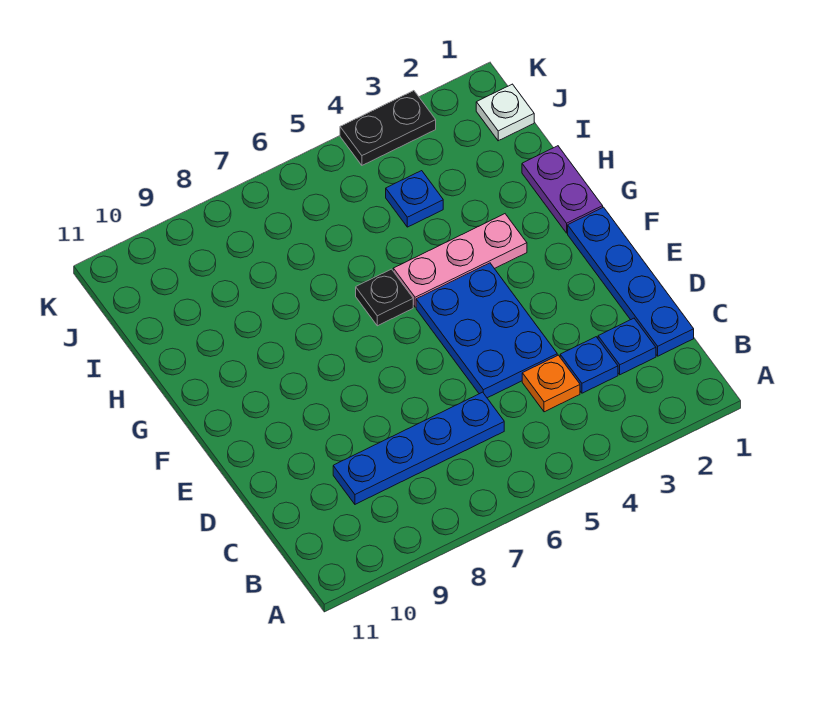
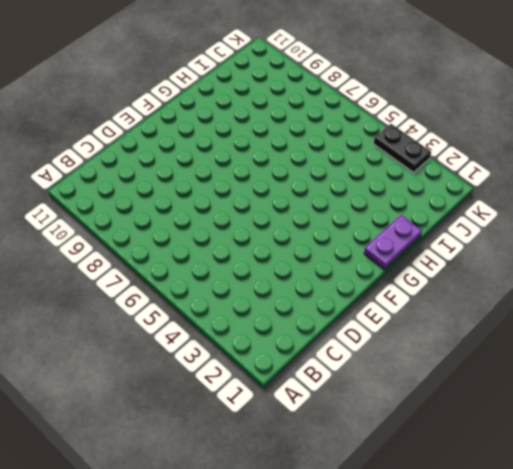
none -> blue plate C1:F1 level 1
none -> blue plate C2 level 1
none -> blue plate C3 level 1

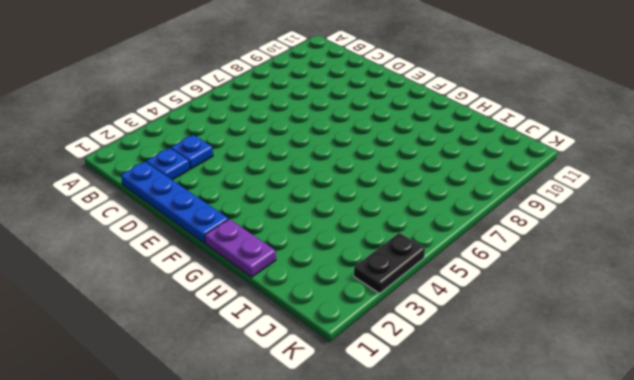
none -> orange plate C4 level 1
none -> blue plate C6:C9 level 1
none -> blue plate D4:F5 level 1

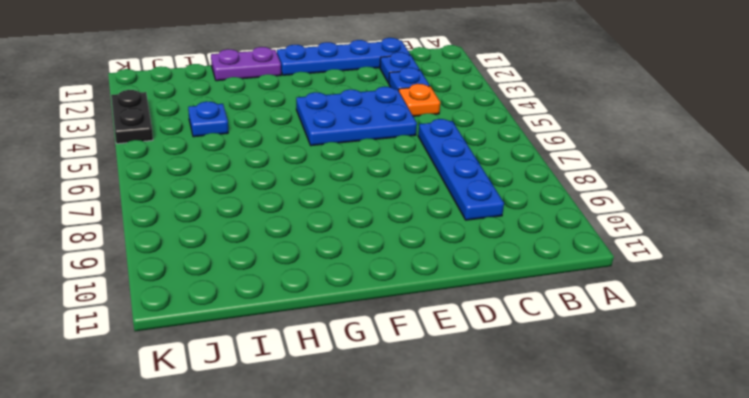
none -> pink plate G3:G5 level 1
none -> black plate G6 level 1
none -> white plate J1 level 1

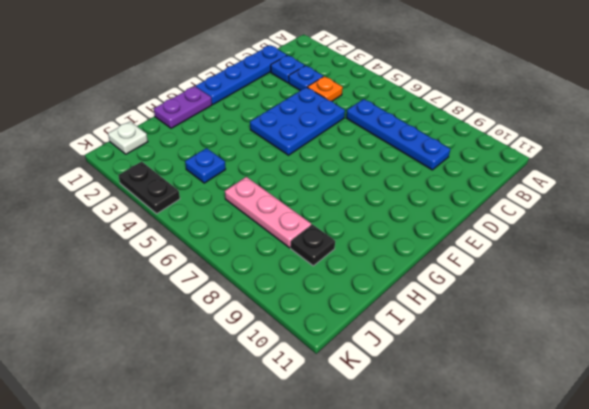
pink plate I6:I8 level 1 -> pink plate G3:G5 level 1
black plate I9 level 1 -> black plate G6 level 1

